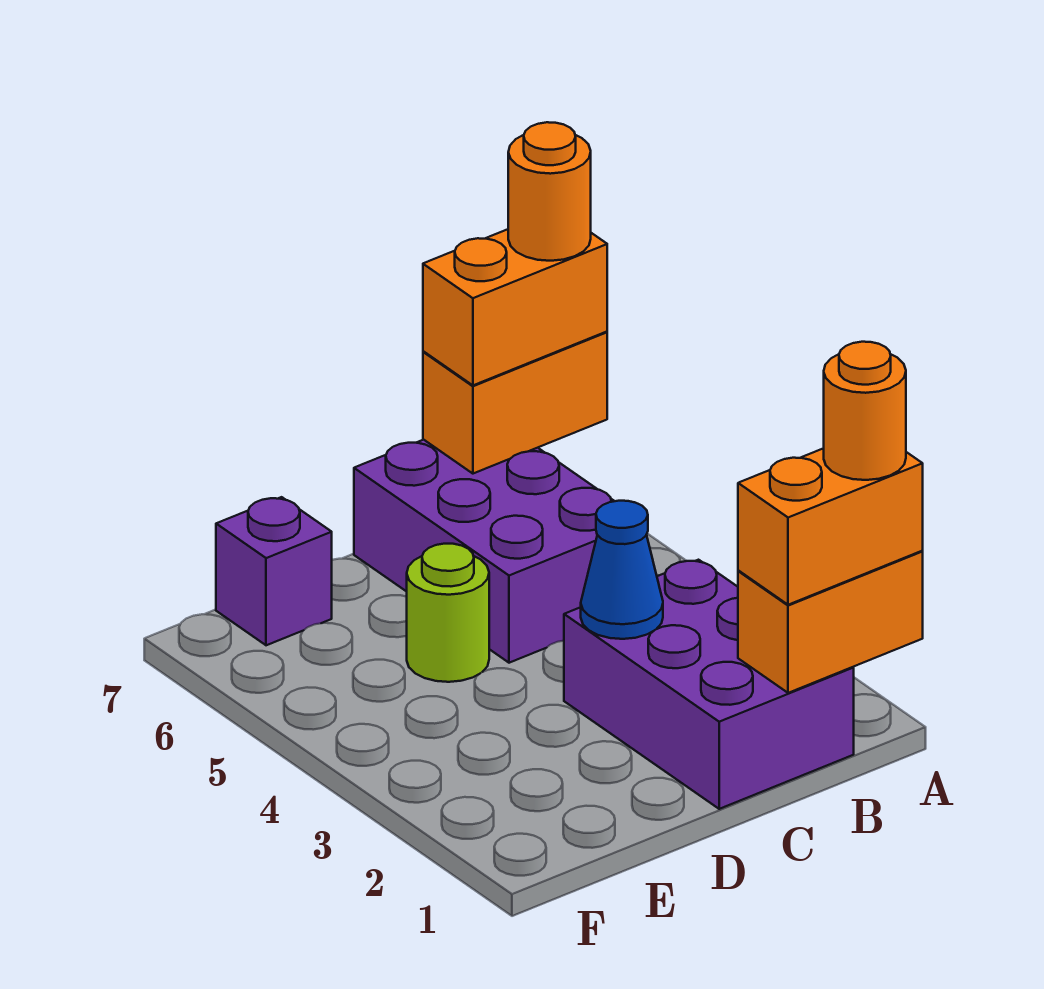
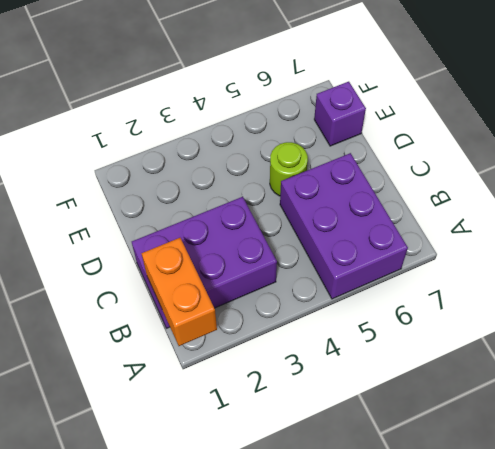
purple brick A5:C6 level 1 -> purple brick B5:C7 level 1
none -> orange brick A7:B7 level 2
none -> blue cone C3 level 2

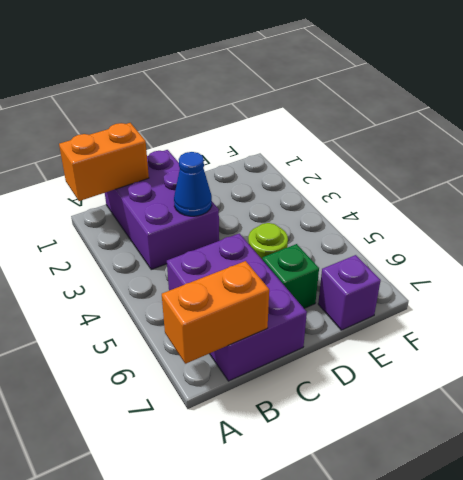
green brick D6 level 1 -> none
none -> orange brick A1:B1 level 3
none -> orange brick A7:B7 level 3

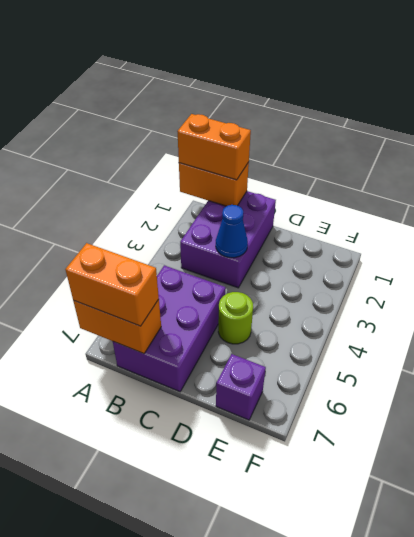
none -> orange round brick A1 level 4
none -> orange round brick A7 level 4

